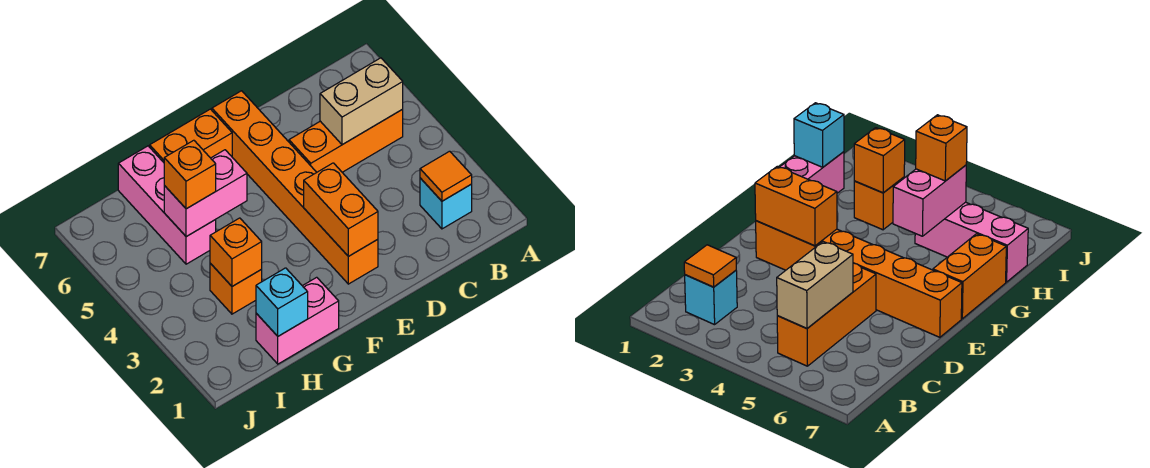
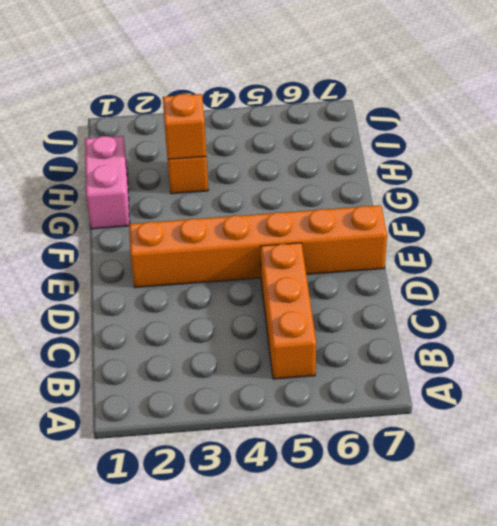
none -> cyan brick B2 level 1
none -> orange brick F7:G7 level 1
none -> pink brick H5:H7 level 1

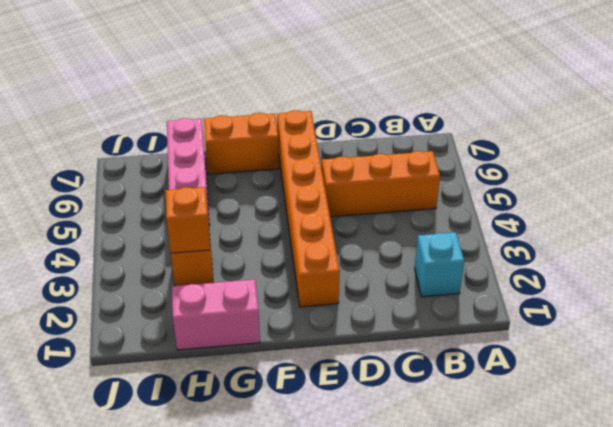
none -> orange tile B2 level 2
none -> tan brick B5:C5 level 2
none -> orange brick E2:E3 level 2

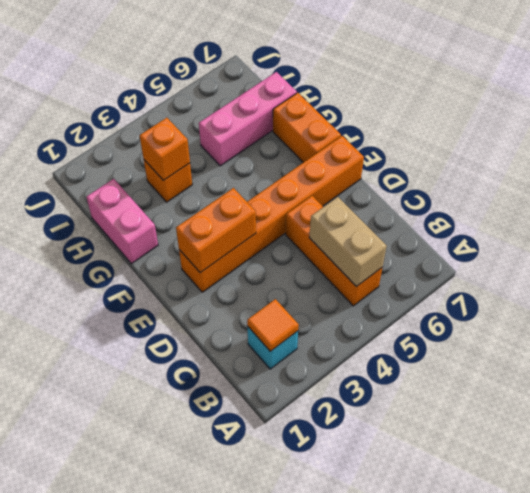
none -> pink brick G5:H5 level 2
none -> cyan brick H1 level 2
none -> orange brick H5 level 3

